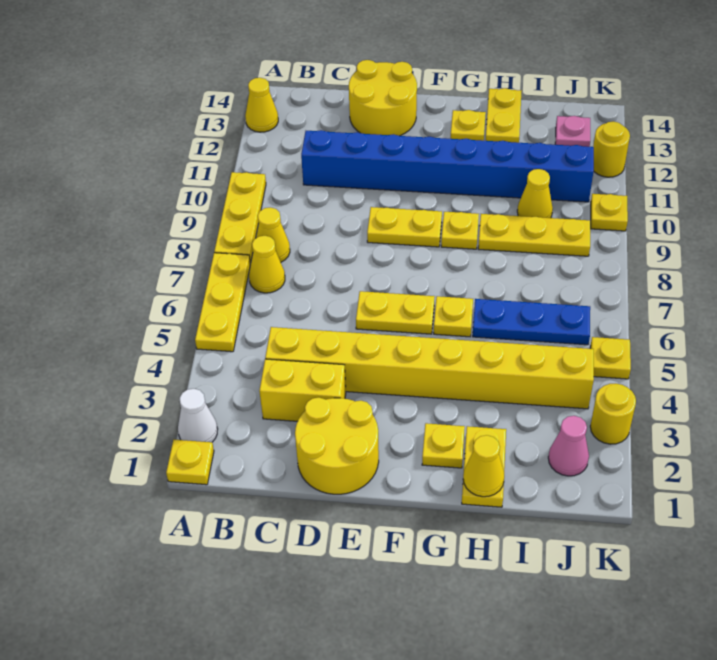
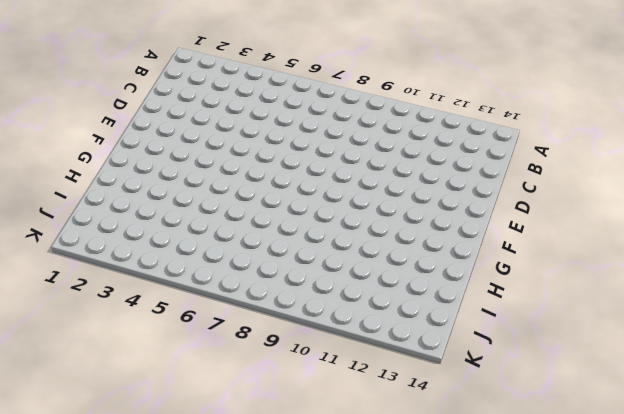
none -> yellow plate A1 level 1
none -> white cone A2 level 1
none -> yellow plate A5:A7 level 1
none -> yellow plate A8:A10 level 1

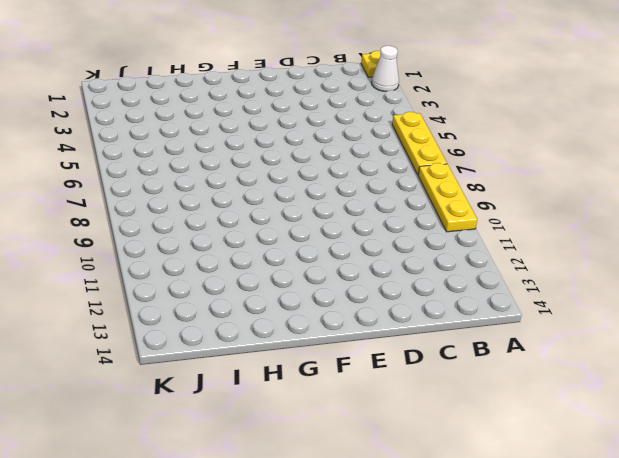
none -> yellow cone A13 level 1
none -> yellow cone B7 level 1
none -> yellow cone B8 level 1
none -> yellow brick C3:D3 level 1

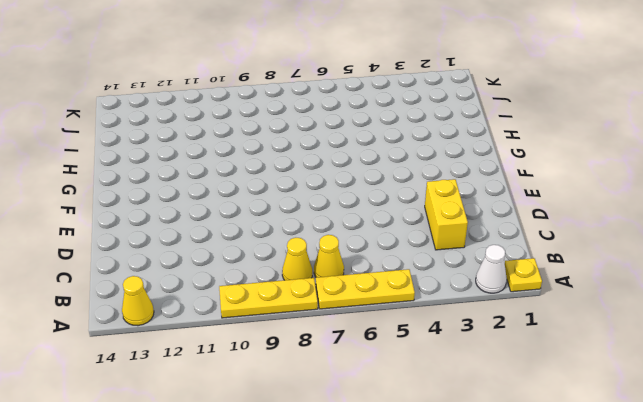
none -> yellow brick C4:J4 level 1
none -> blue brick C11:J11 level 1
none -> yellow round brick D1:E2 level 1
none -> yellow round brick D13:E14 level 1

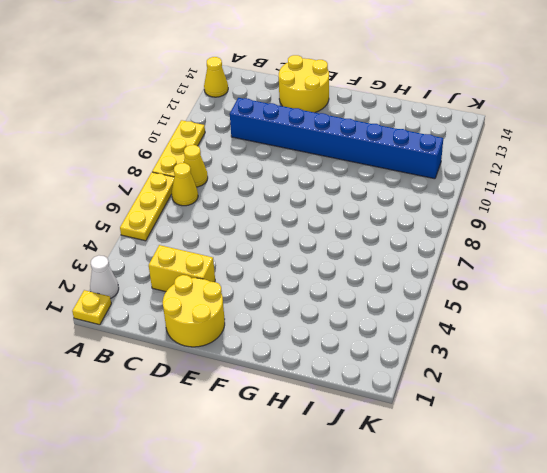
none -> yellow brick C4:J4 level 1
none -> yellow plate E6:F6 level 1
none -> yellow plate E9:F9 level 1
none -> yellow plate G2 level 1

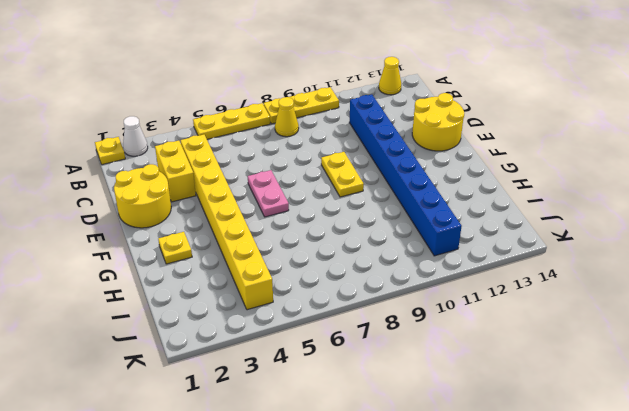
pink plate E6:F6 level 1 -> yellow plate E6:F6 level 1
none -> yellow cone B7 level 1
none -> yellow plate G6 level 1
none -> yellow plate G9 level 1
none -> yellow plate G13 level 1

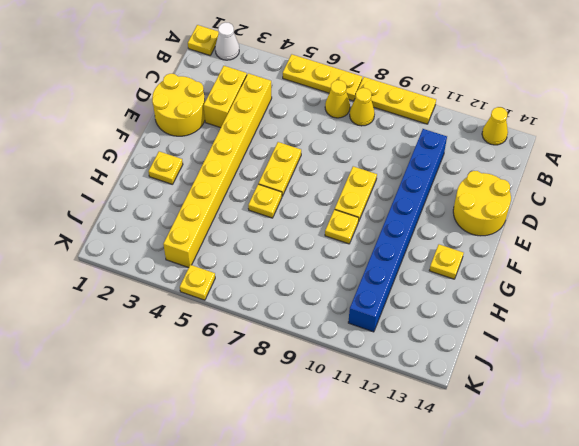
none -> yellow plate H1:H2 level 1
none -> blue plate H6:J6 level 1
none -> yellow plate H9:J9 level 1
none -> yellow plate H13:H14 level 1

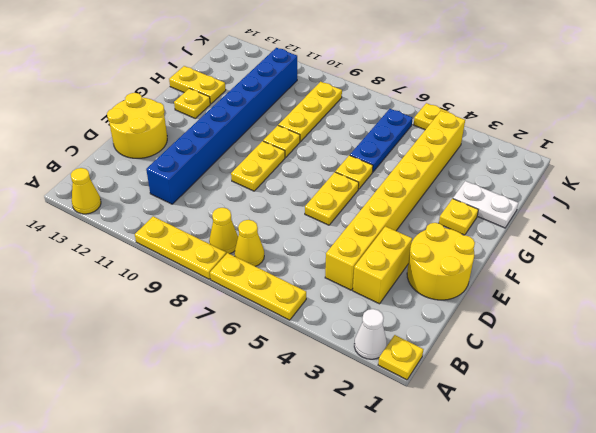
white plate H1:H2 level 1 -> yellow plate H1:H2 level 1
none -> yellow cone I10 level 1
none -> pink cone J2 level 1
none -> pink plate J13 level 1
none -> yellow round brick K3 level 1

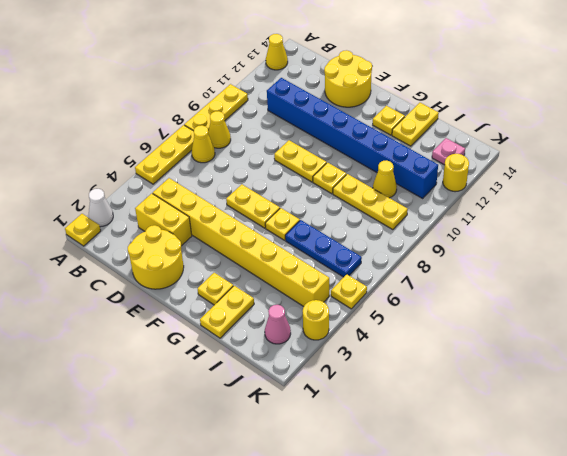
none -> yellow plate K10 level 1
none -> yellow cone H1 level 2

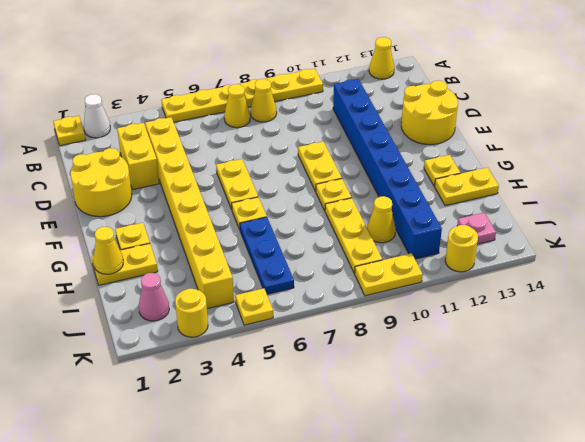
yellow plate K9:K10 level 1 -> yellow plate K10 level 1

